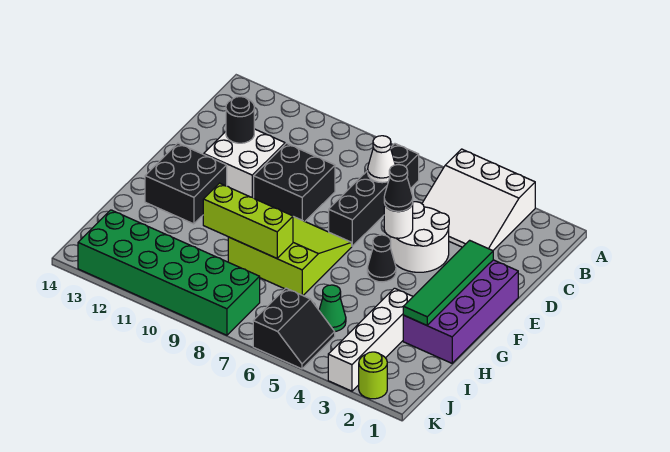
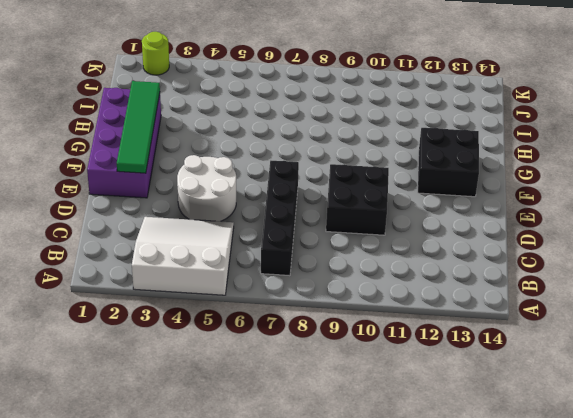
none -> white brick D11:E12 level 1
none -> black cone F5 level 1
none -> lime slope F7:H9 level 1 top H

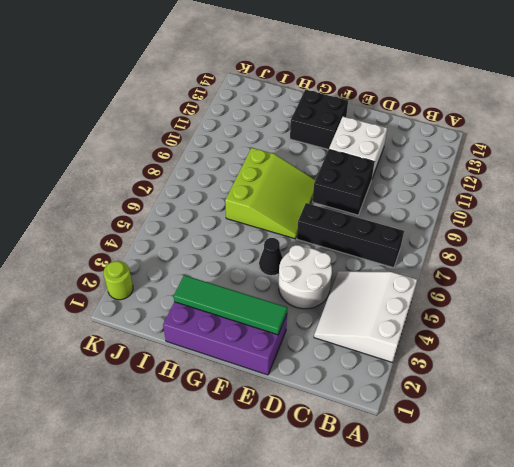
none -> white brick H3:K3 level 1
none -> green cone I5 level 1
none -> black slope J5:K6 level 1 top 6

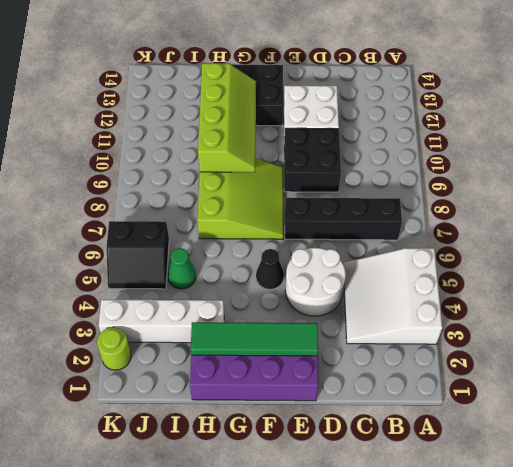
lime slope G9:H12 level 2 top H -> lime brick H8:H10 level 2
none -> green brick J8:K13 level 1
none -> white cone C7 level 2
none -> black round brick D12 level 2

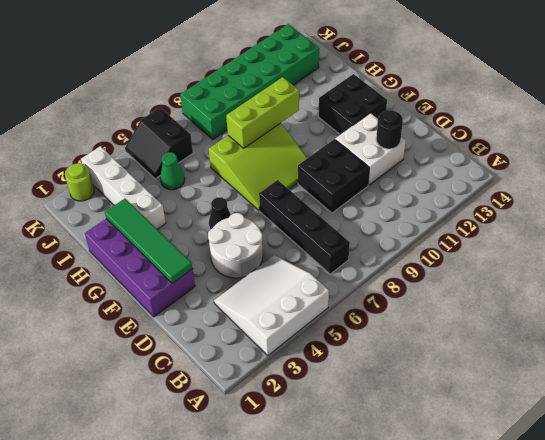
none -> white cone C7 level 2
none -> white round brick E5 level 2
none -> black cone E5 level 3

